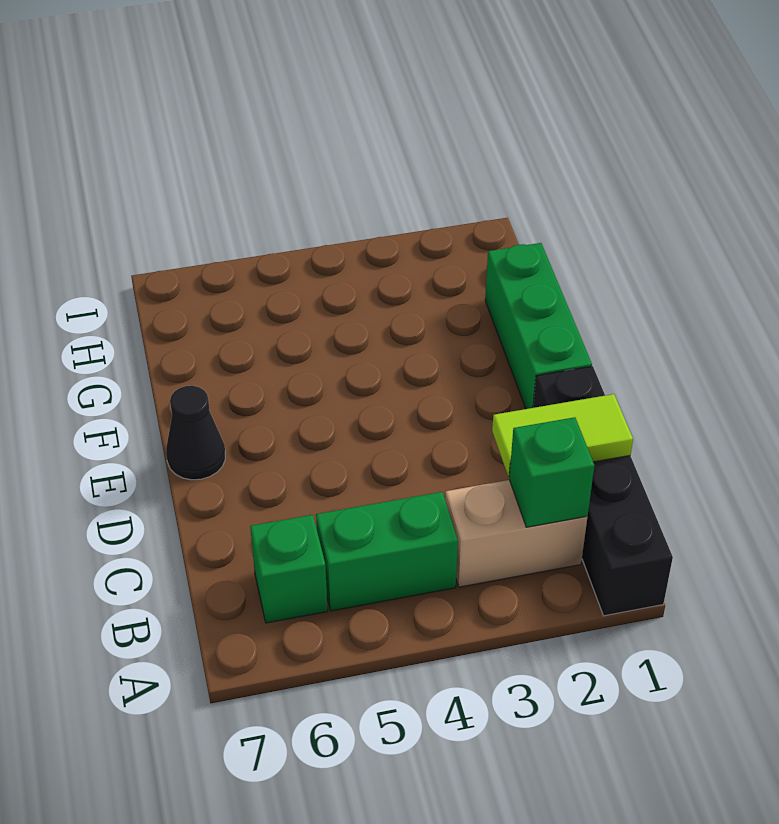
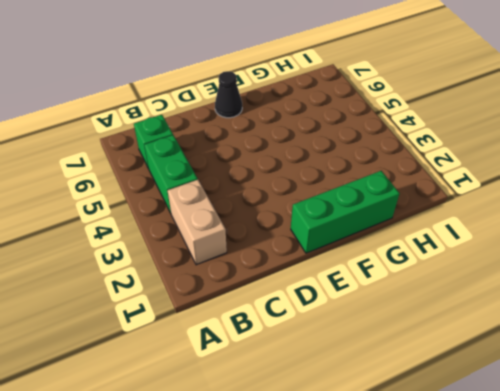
none -> black brick A1:D1 level 1
none -> green brick B2 level 2

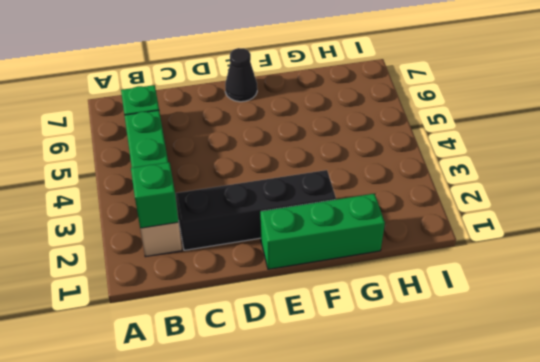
black brick C2:F2 level 1 -> black brick A1:D1 level 1
none -> lime tile C1:C2 level 2

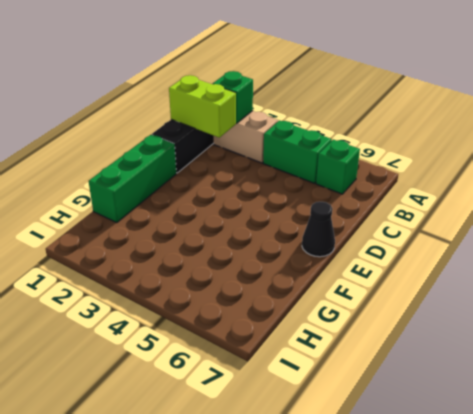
lime brick C1:C2 level 2 -> lime tile C1:C2 level 2

